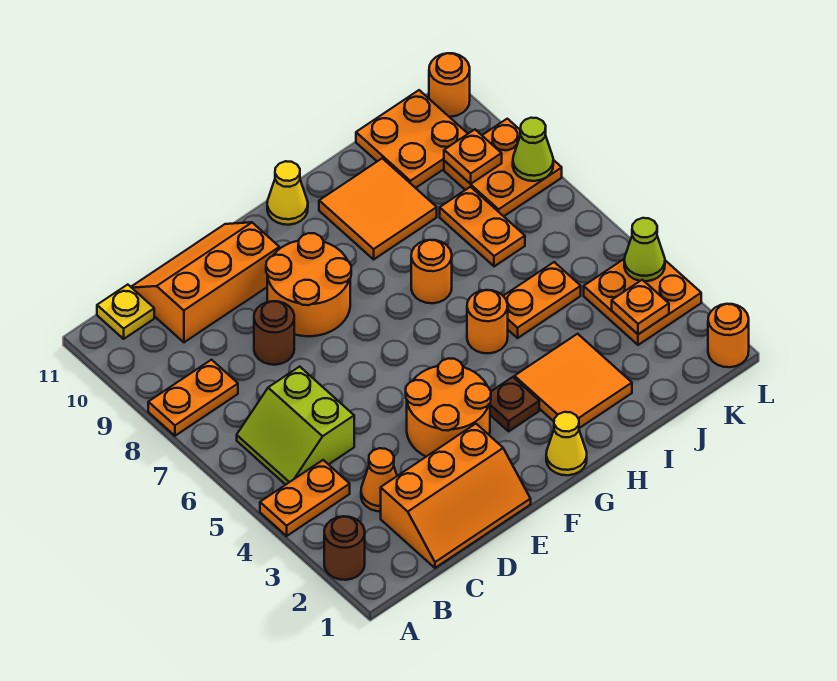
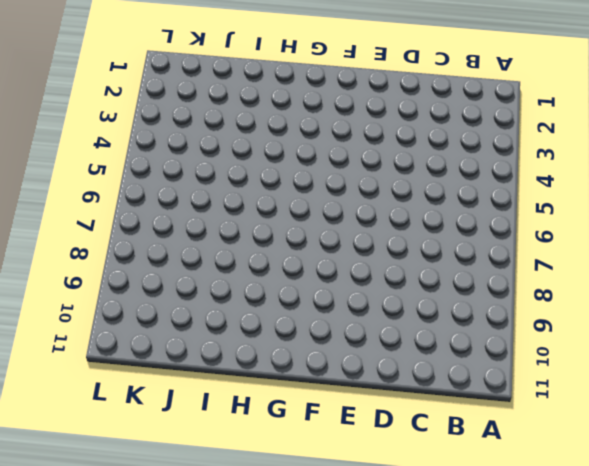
none -> brown round brick A2 level 1
none -> orange plate A4:B4 level 1
none -> orange plate A8:B8 level 1

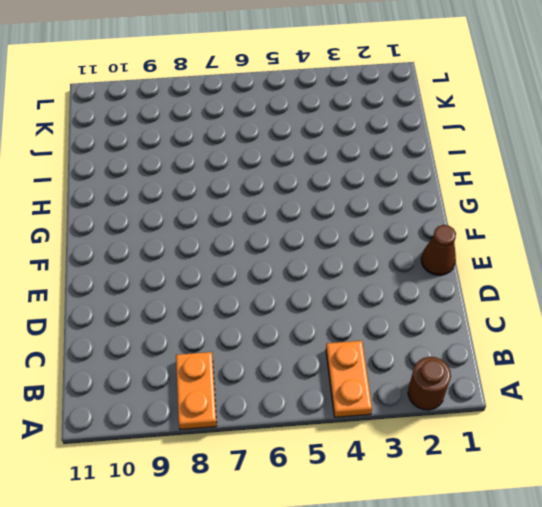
brown cone E1 level 1 -> orange slope C1:E2 level 1 top 2
none -> lime slope B5:C6 level 1 top C
none -> yellow plate B11 level 1
none -> orange cone C3 level 1

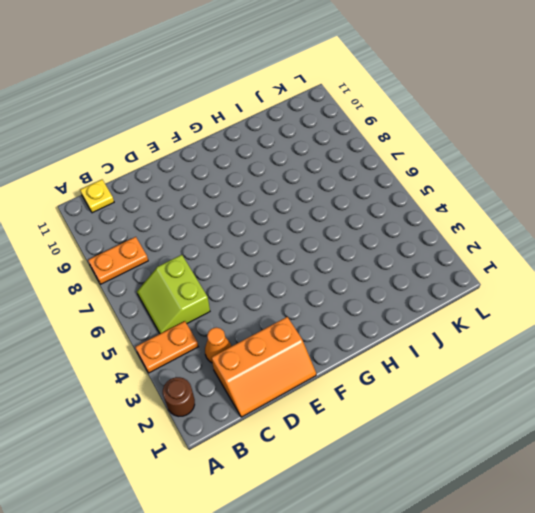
none -> orange slope C10:E11 level 1 top 10
none -> brown round brick D8 level 1
none -> orange round brick E3:F4 level 1

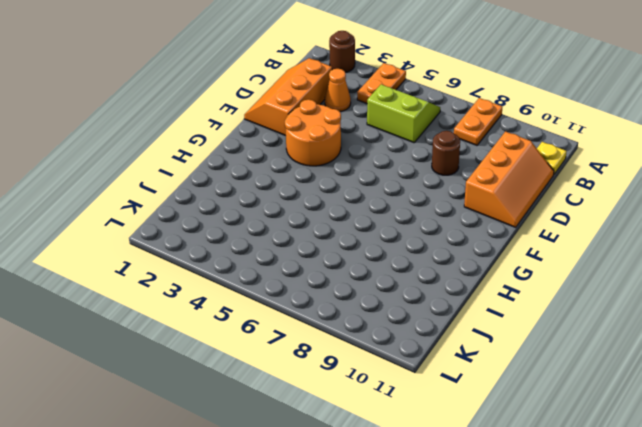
none -> orange round brick E8:F9 level 1
none -> yellow cone G1 level 1
none -> brown plate G3 level 1

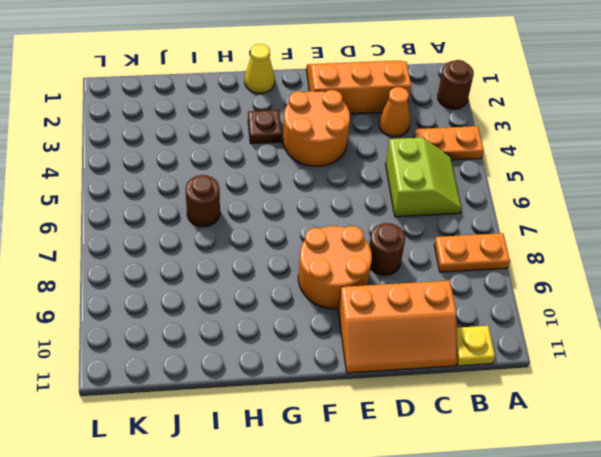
brown round brick I6 level 1 -> none
none -> yellow cone G11 level 1
none -> orange tile H2:I3 level 1
none -> orange round brick H5 level 1

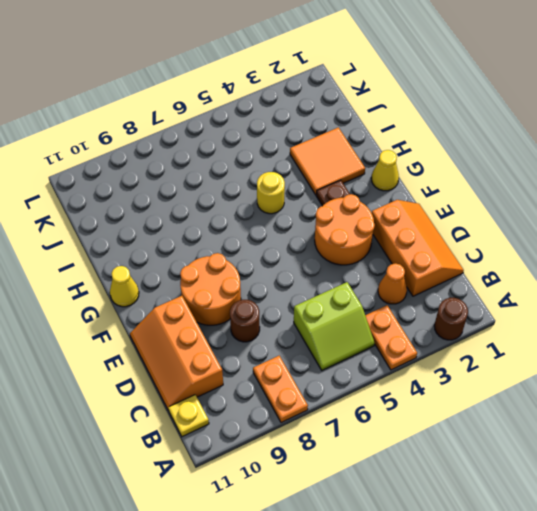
yellow round brick H5 level 1 -> orange round brick H5 level 1
none -> orange round brick H7 level 1
none -> orange tile H9:I10 level 1
none -> orange plate I5:J5 level 1

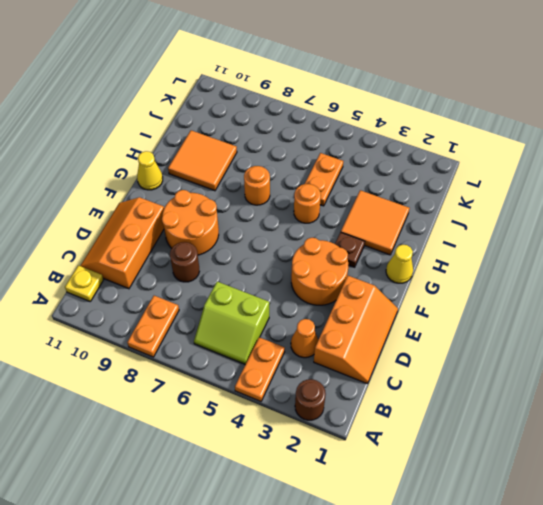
none -> orange plate J7:J8 level 1
none -> orange plate J10:K11 level 1
none -> orange plate K3:L4 level 1

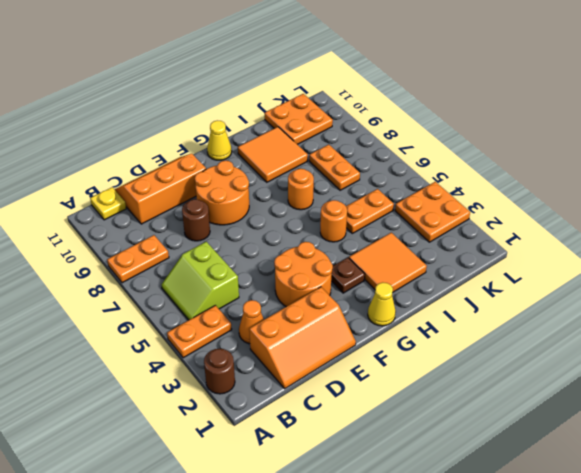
none -> orange plate K8:L9 level 1
none -> orange round brick L1 level 1
none -> orange round brick L11 level 1

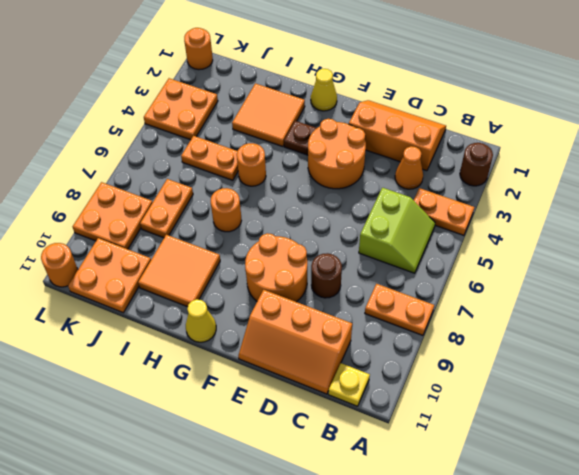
none -> orange plate K3 level 2
none -> orange plate K9 level 2
none -> lime cone L4 level 2

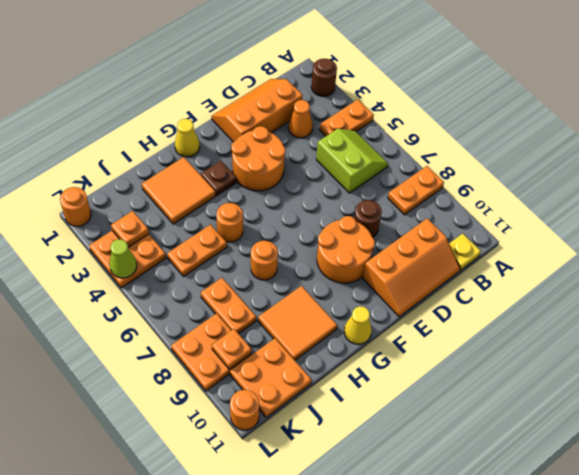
none -> lime cone L8 level 2

